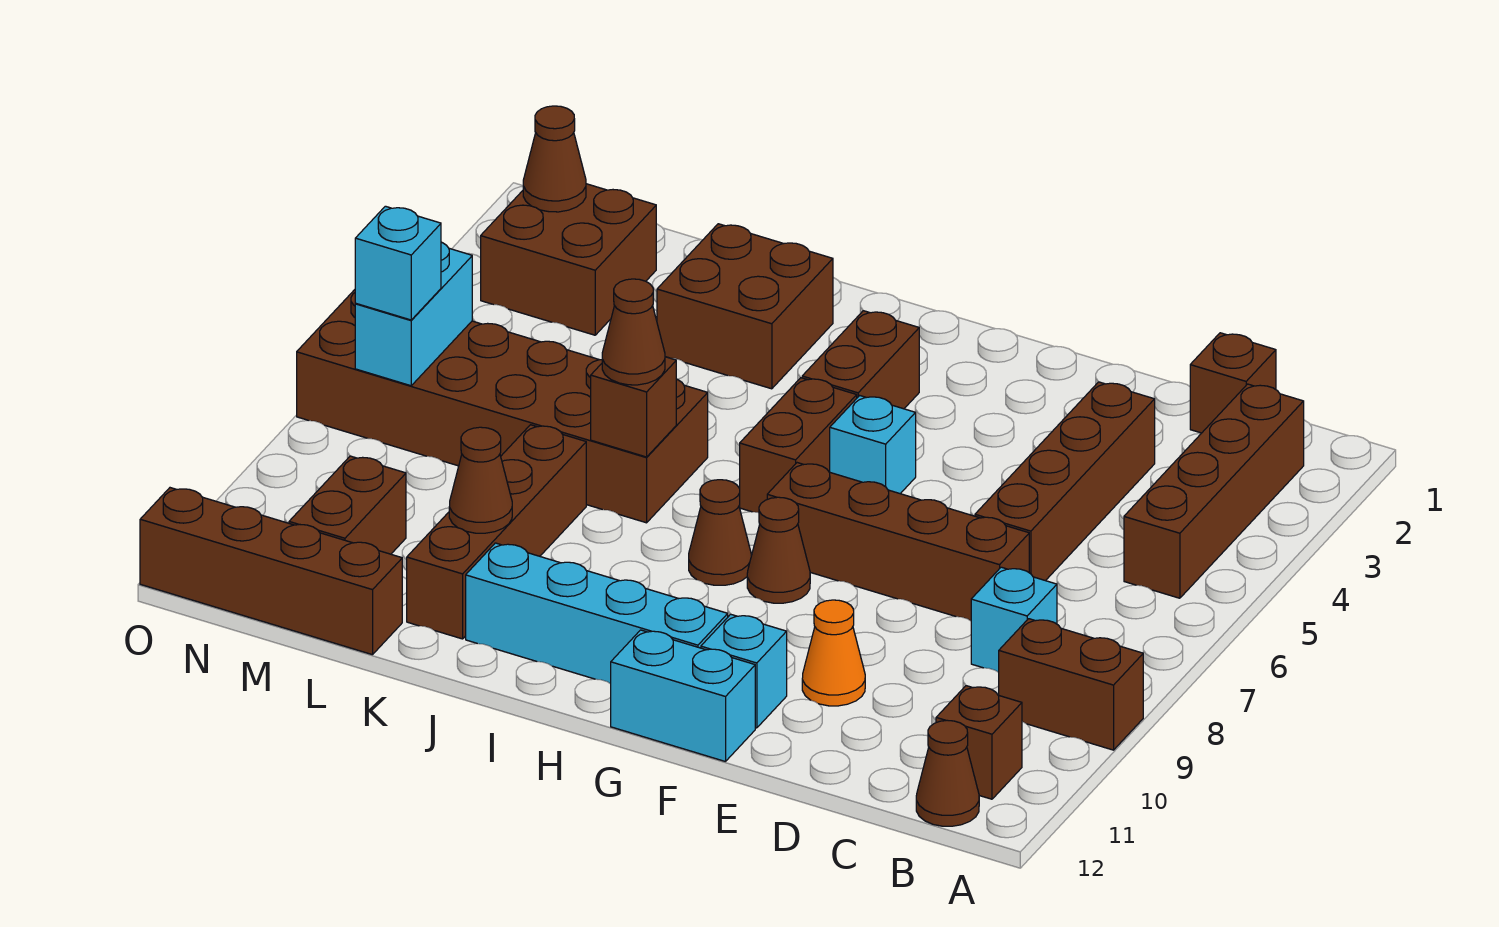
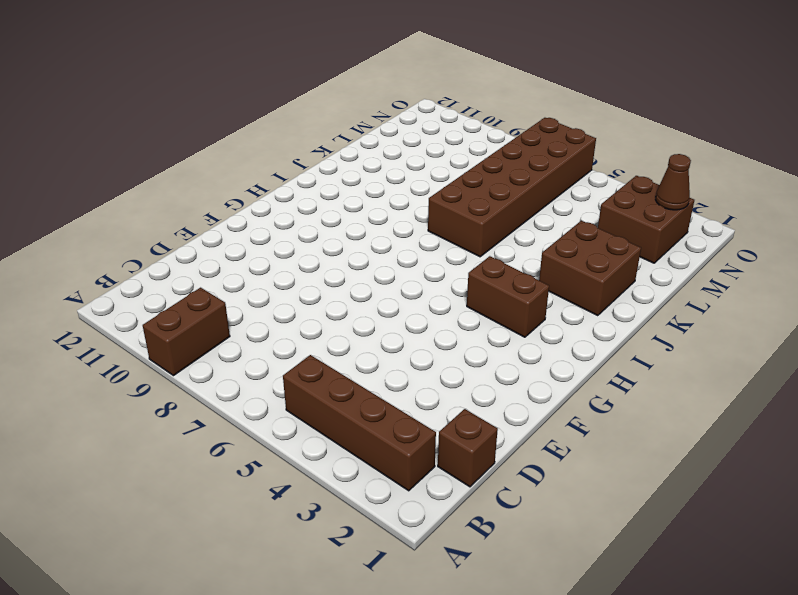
none -> brown brick B11 level 1
none -> brown cone B12 level 1
none -> cyan brick C8 level 1

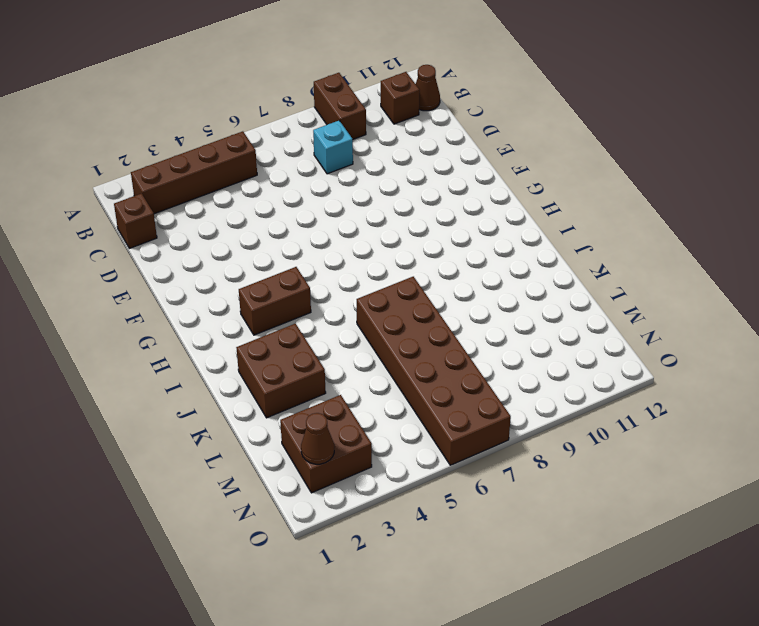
none -> brown brick D3:D6 level 1
none -> brown brick D7:G7 level 1
none -> orange cone E10 level 1

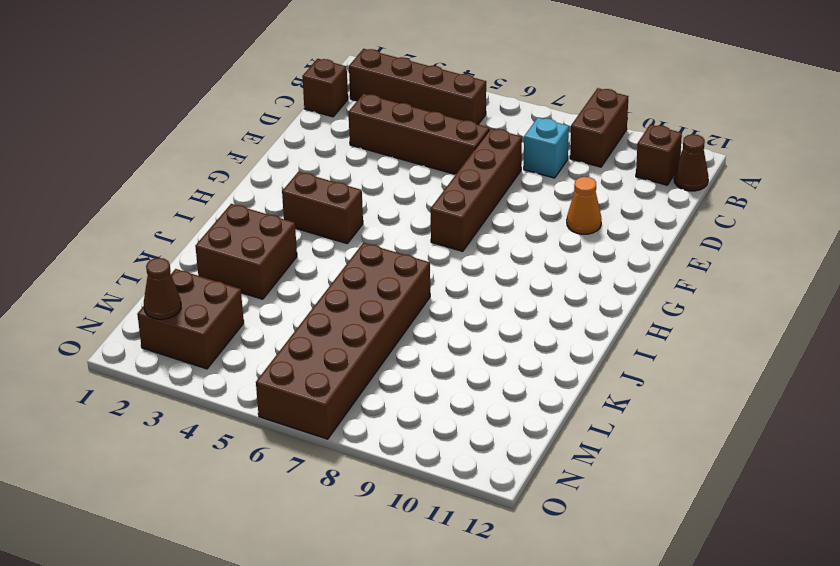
none -> cyan brick F11 level 1
none -> cyan brick F12:G12 level 1
none -> cyan brick G5 level 1

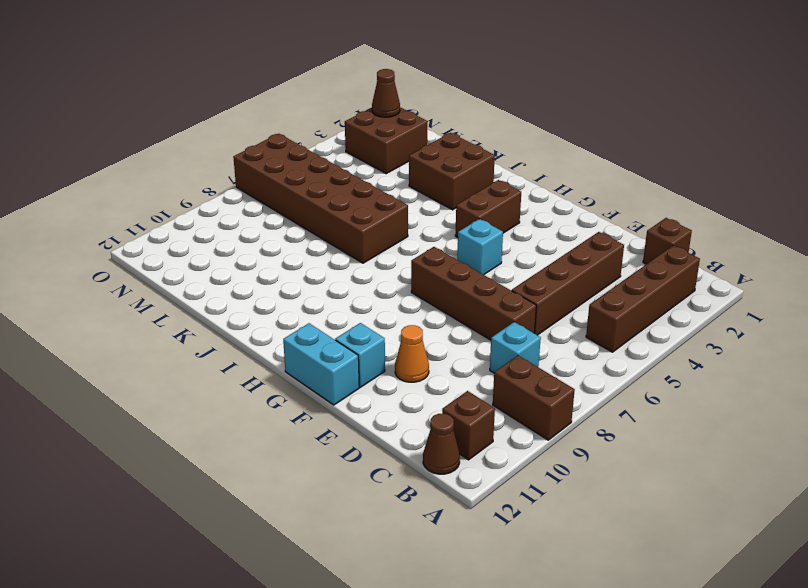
none -> brown cone G8 level 1
none -> cyan brick G11:J11 level 1
none -> brown brick H5:H6 level 1

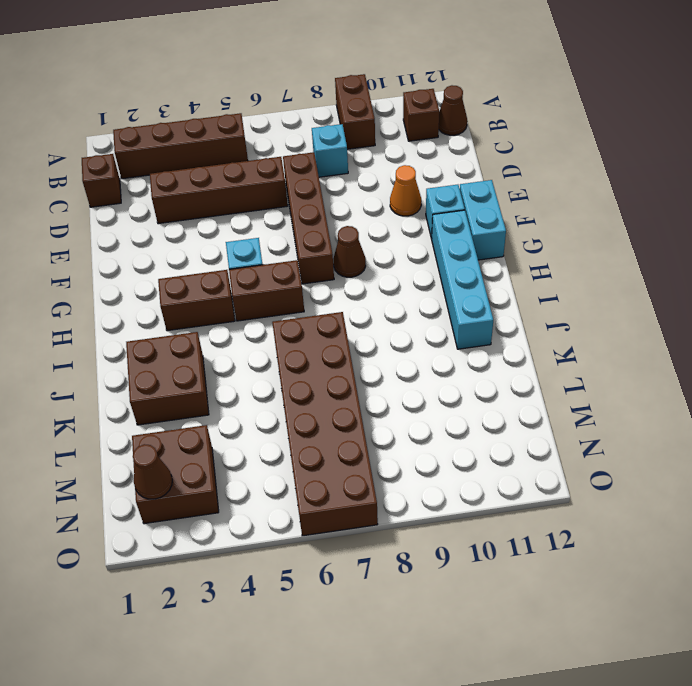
none -> brown cone H8 level 1
none -> brown brick K8:K11 level 1
none -> brown brick L12:O12 level 1

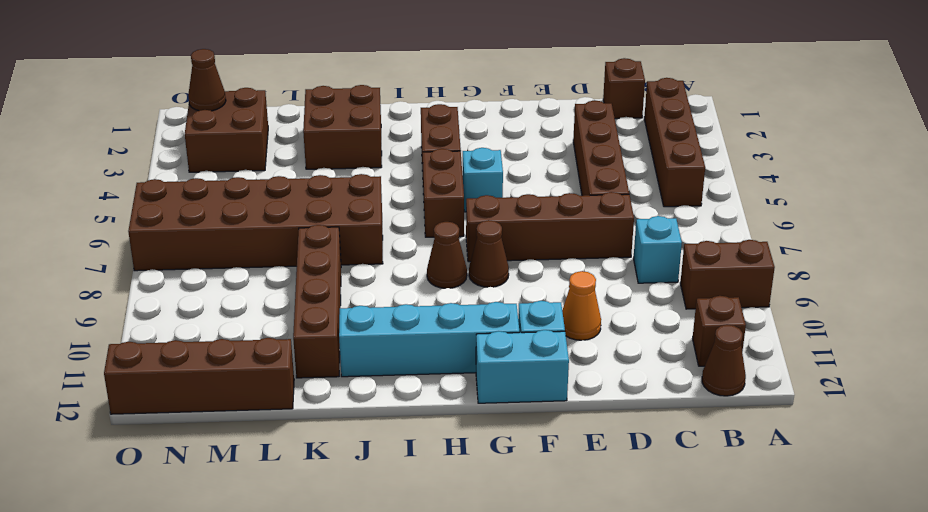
none -> brown brick M10:M11 level 1
none -> brown brick J7 level 2
none -> brown cone K10 level 2

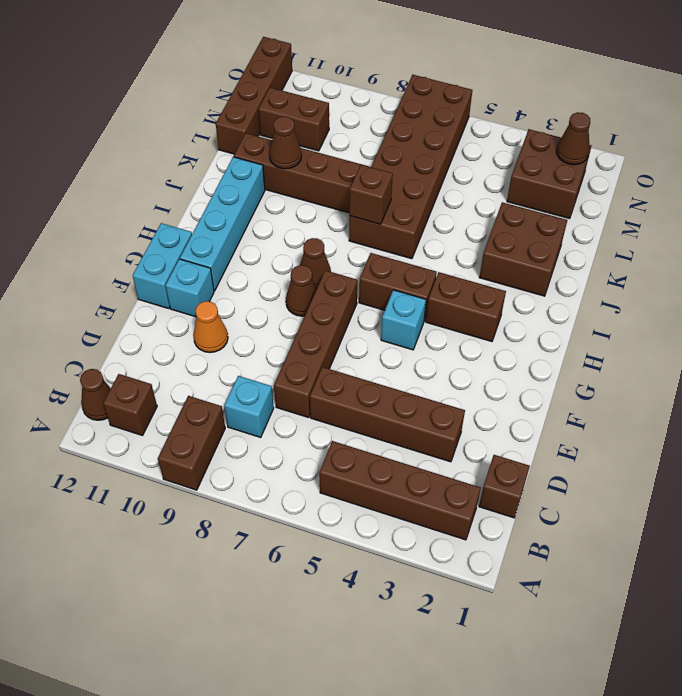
none -> cyan brick N6:N7 level 2
none -> brown cone J7 level 3
none -> cyan brick N7 level 3

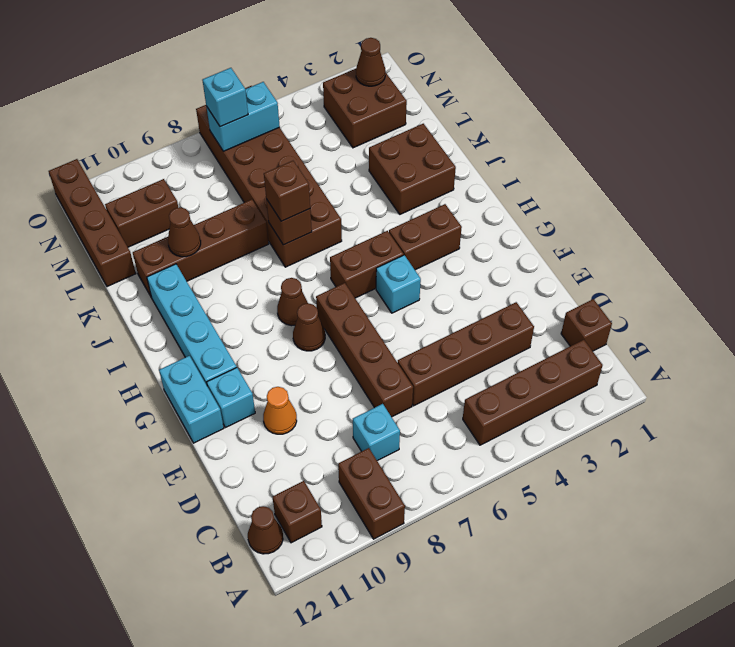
brown brick J7 level 3 -> brown cone J7 level 3

